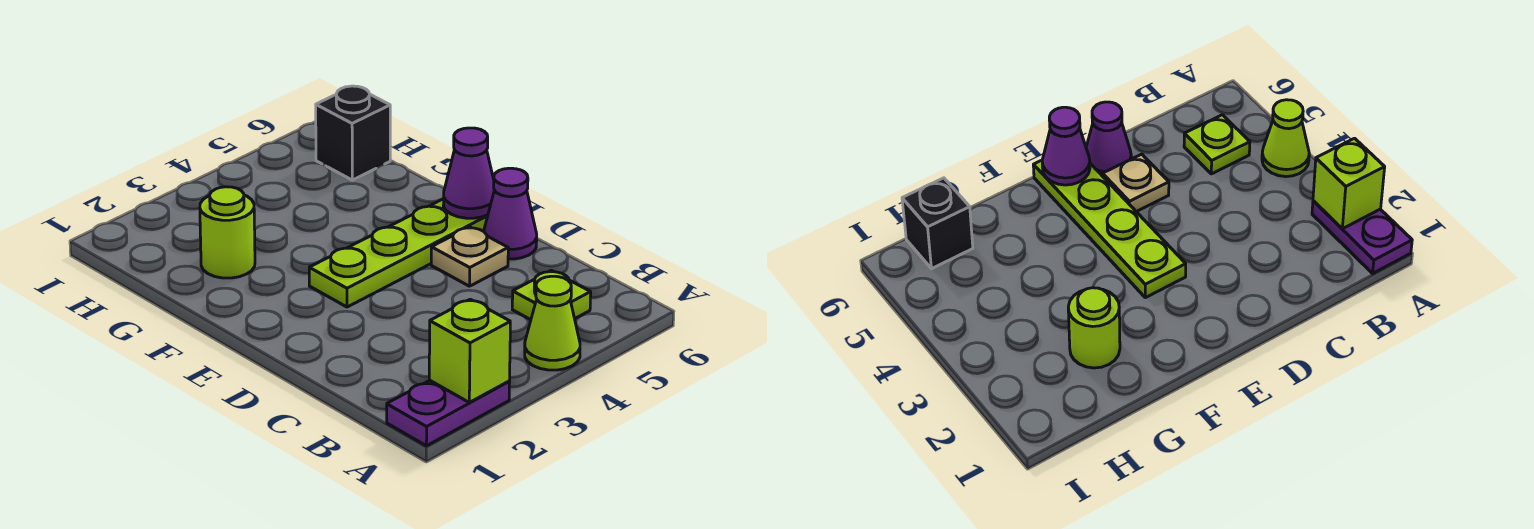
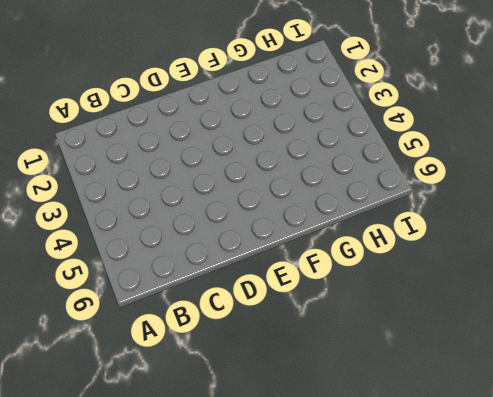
none -> purple plate A1:A2 level 1
none -> lime cone A4 level 1

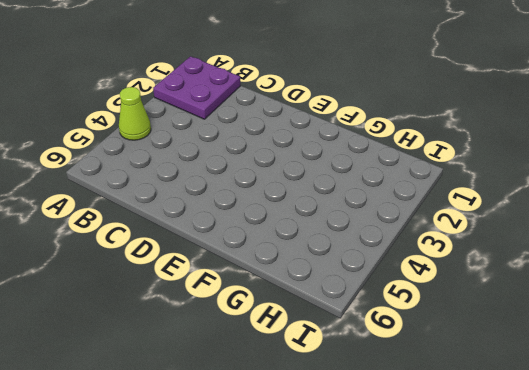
purple plate A1:B2 level 1 -> purple plate A1:A2 level 1
none -> lime plate B5 level 1
none -> tan plate D5 level 1

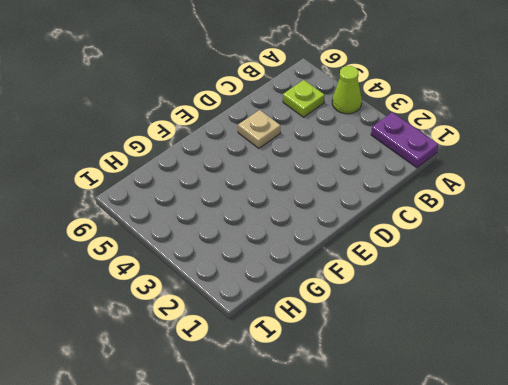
none -> purple cone D6 level 1
none -> lime plate E3:E6 level 1

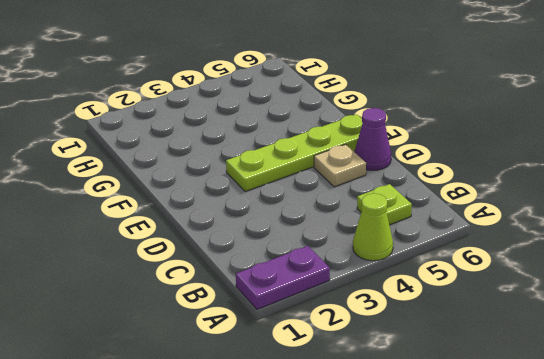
none -> lime round brick G2 level 1
none -> black brick H6 level 1

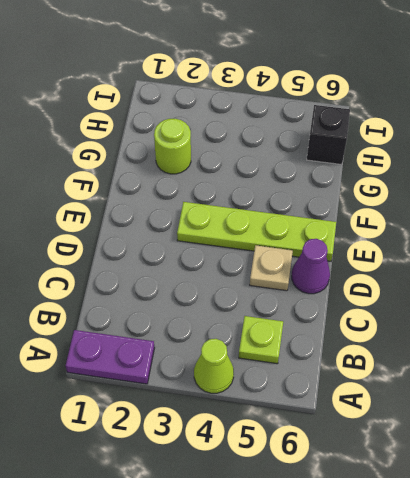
none -> lime brick A2 level 2
none -> purple cone E6 level 2

